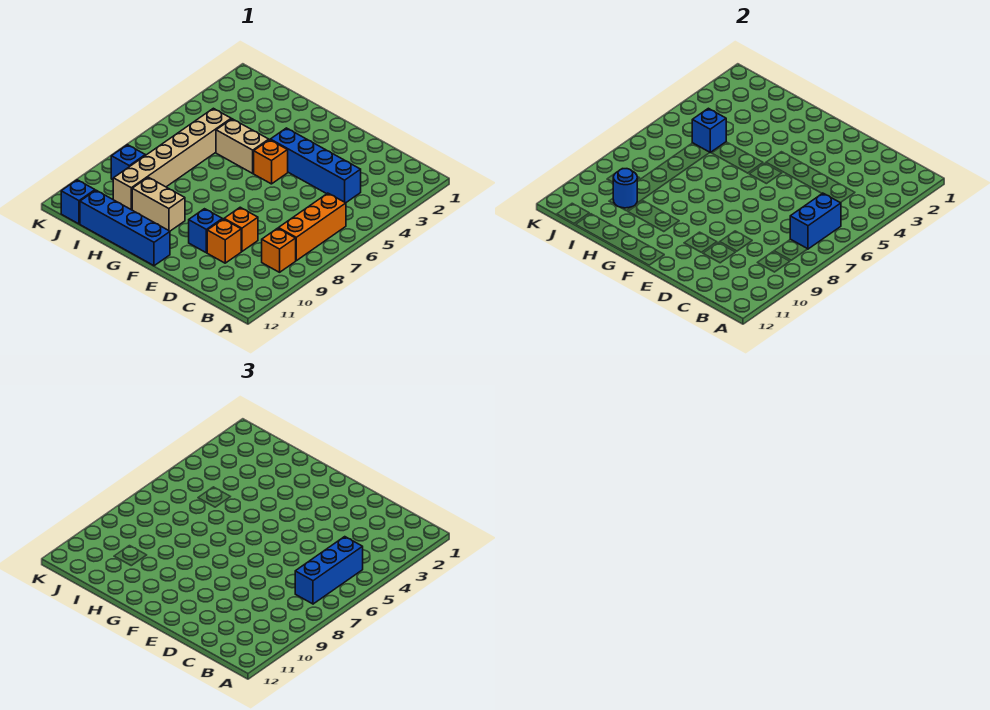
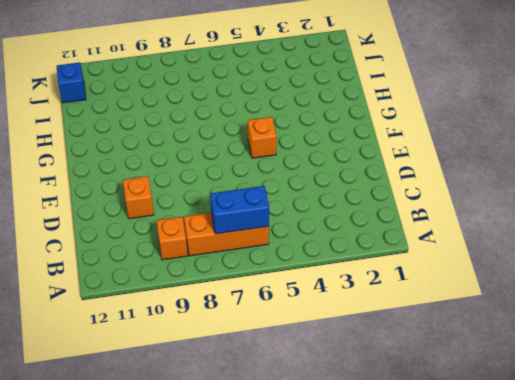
none -> blue brick C4:F4 level 1
none -> orange brick D9 level 1
none -> blue brick E10 level 1

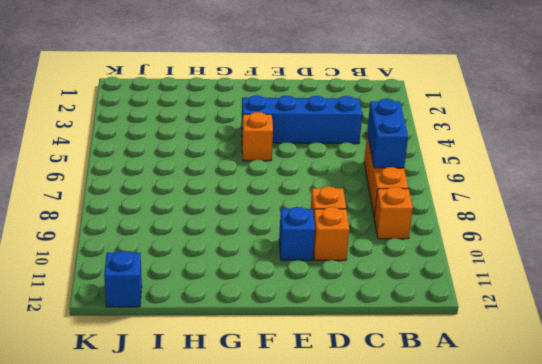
none -> blue brick F12:I12 level 1
none -> tan brick G5:H5 level 1
none -> tan brick G10:H10 level 1

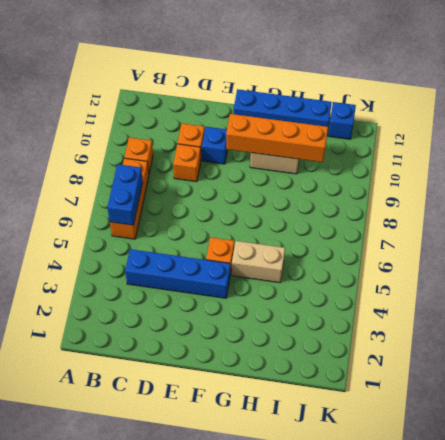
orange brick F10:I10 level 2 -> blue round brick I10 level 2
none -> tan brick I5:I10 level 1
none -> blue brick J9 level 1
none -> blue brick I5 level 2

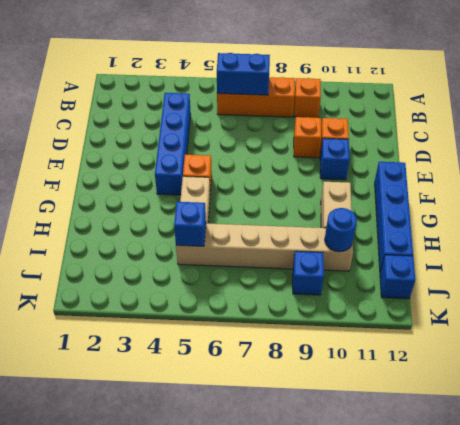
none -> blue brick B5:B7 level 3

